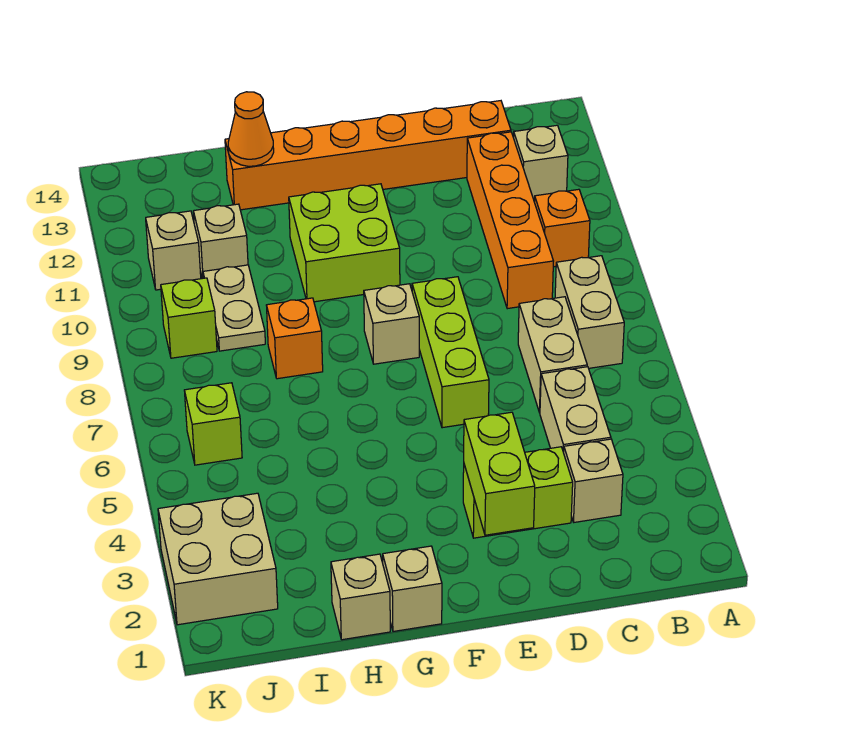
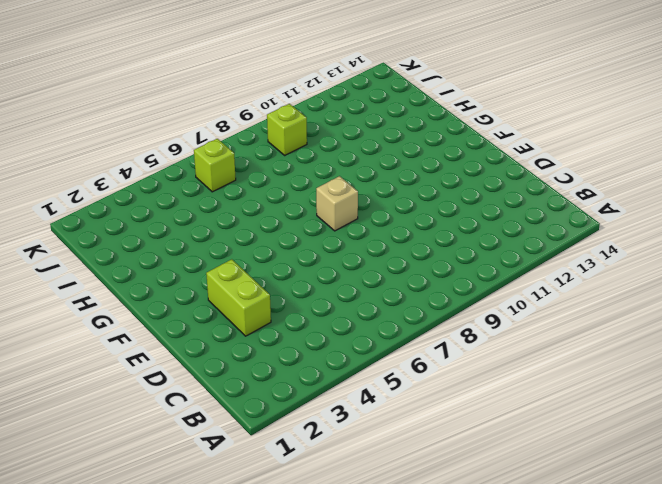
none -> tan brick B7:B8 level 1
none -> orange brick B10 level 1
none -> tan brick B12 level 1

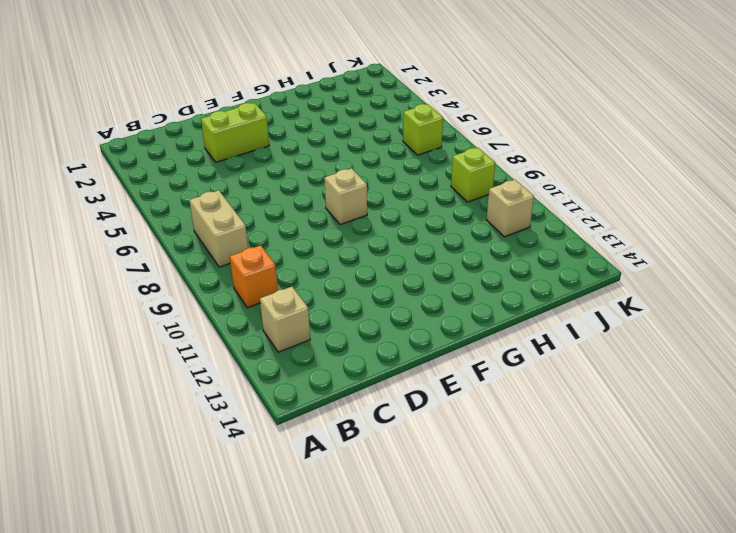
none -> tan brick C3 level 1
none -> tan brick C4:C5 level 1
none -> tan brick C6:C7 level 1

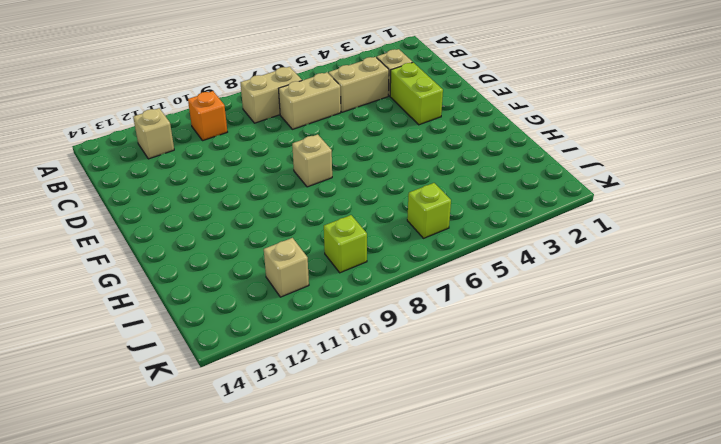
none -> orange brick C9:C12 level 1
none -> orange brick C13:H13 level 1
none -> lime brick E6:E8 level 1

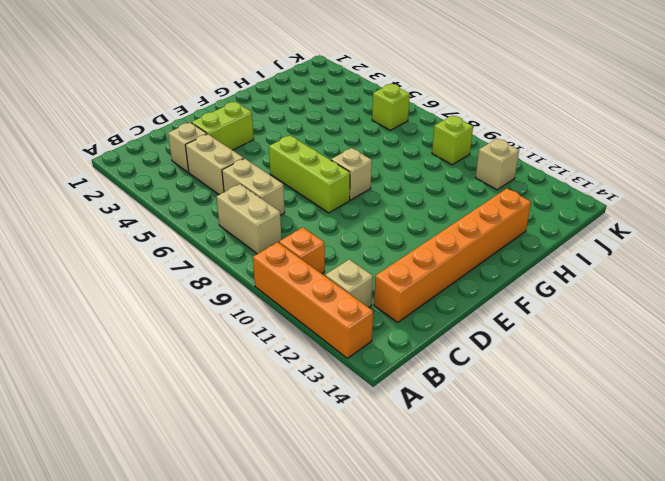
orange brick A10:A13 level 1 -> orange brick C9:C12 level 1
none -> lime brick F10:G11 level 1
none -> tan brick G1 level 1
none -> tan brick H1 level 1

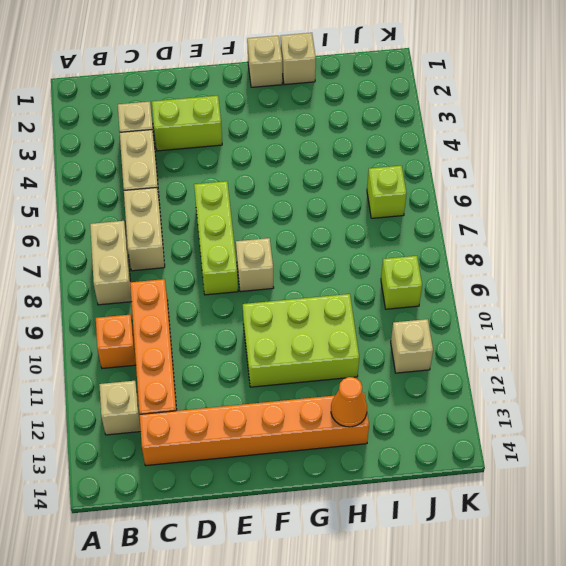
lime brick F10:H11 level 1 -> lime brick F10:G11 level 1
none -> orange brick H8 level 1
none -> tan plate I9:I10 level 1
none -> tan brick I11 level 1

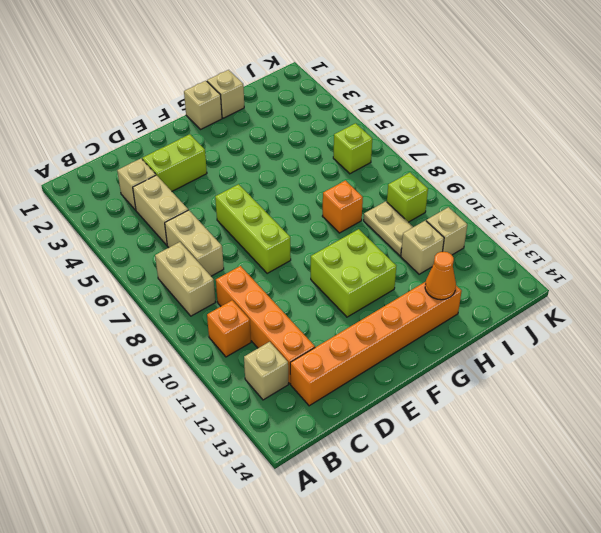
none -> tan brick F8 level 1
none -> tan brick J2:K3 level 1
none -> lime brick E2:E3 level 2

